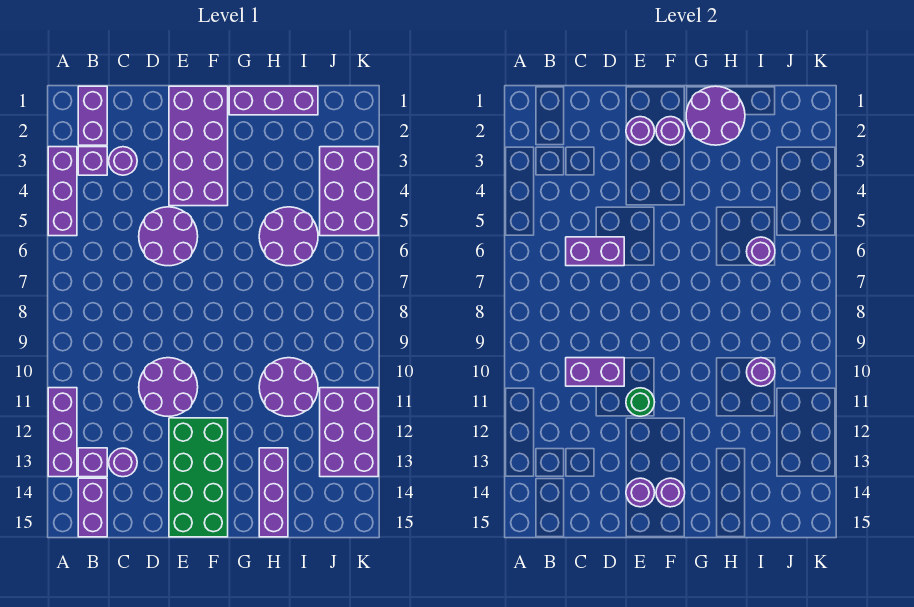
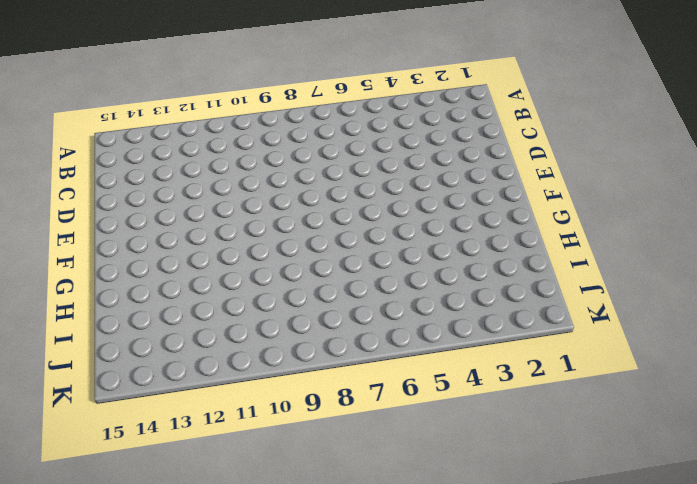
none -> purple brick A3:A5 level 1
none -> purple brick A11:A13 level 1
none -> purple brick B1:B2 level 1

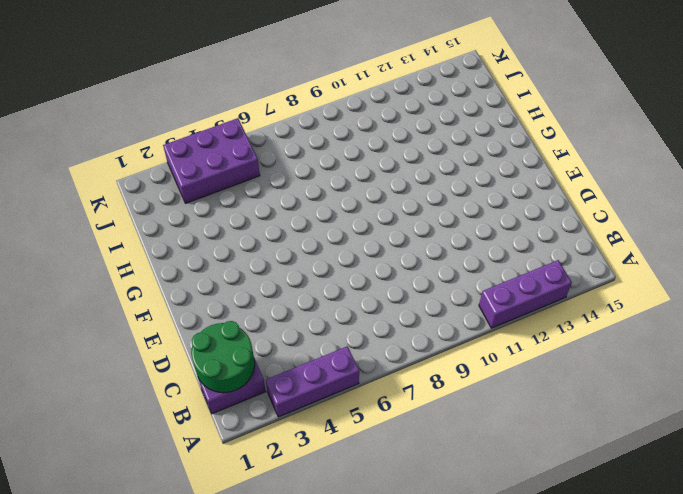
green round brick B1:C2 level 2 -> none
none -> purple brick B3 level 1
none -> purple brick B13 level 1
none -> purple brick B14:B15 level 1

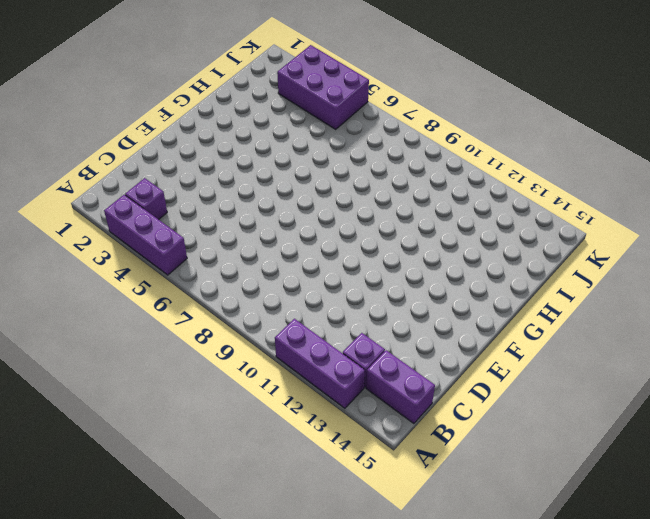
none -> purple brick B1:B2 level 1
none -> purple round brick C3 level 1
none -> purple round brick C13 level 1

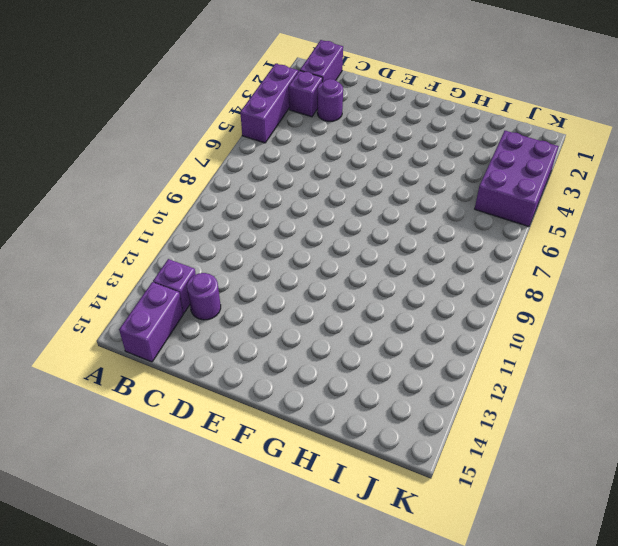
none -> purple brick A11:A13 level 1
none -> purple round brick D5:E6 level 1
none -> purple round brick D10:E11 level 1

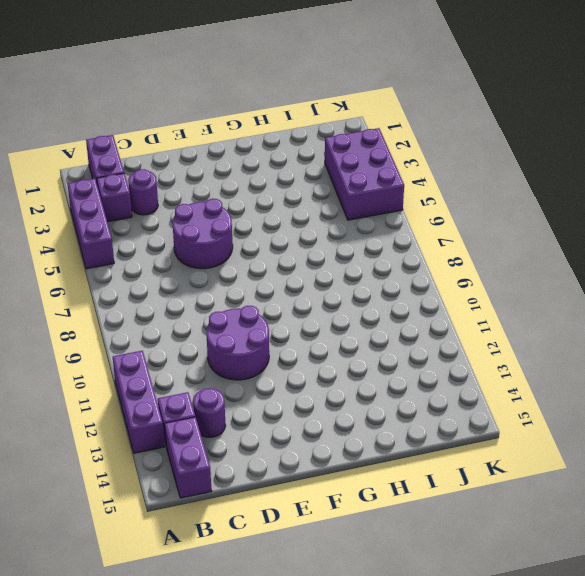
none -> purple brick E1:F4 level 1
none -> green brick E12:F15 level 1
none -> purple brick G1:I1 level 1

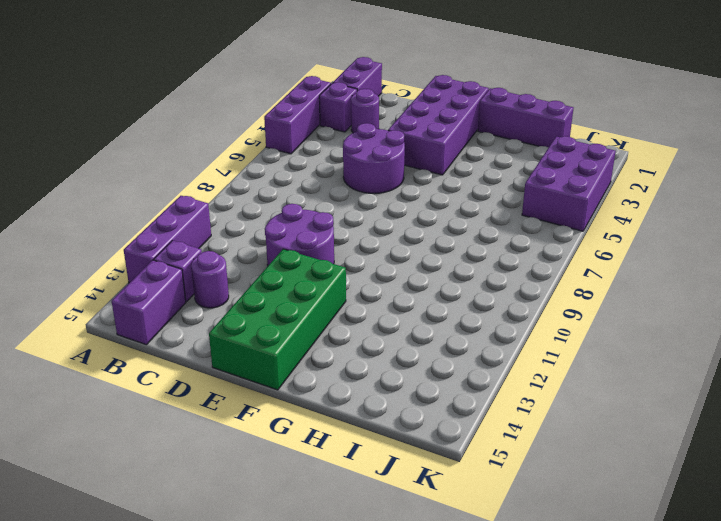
none -> purple round brick H5:I6 level 1
none -> purple round brick H10:I11 level 1
none -> purple brick H13:H15 level 1

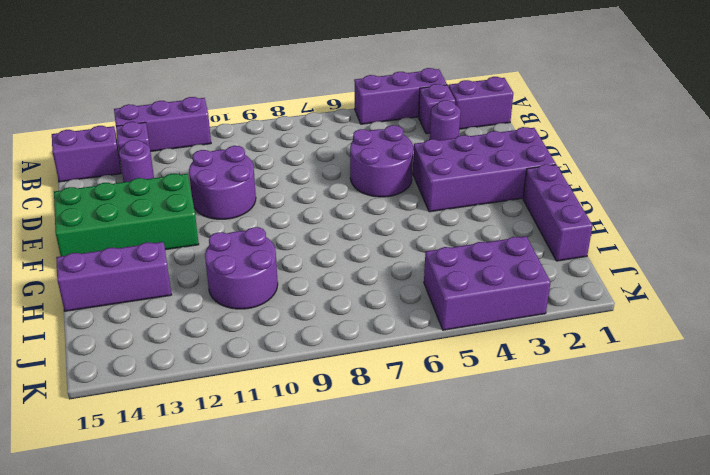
none -> purple round brick H5:I6 level 1
none -> purple brick J11:K13 level 1
none -> purple brick C6:D6 level 2

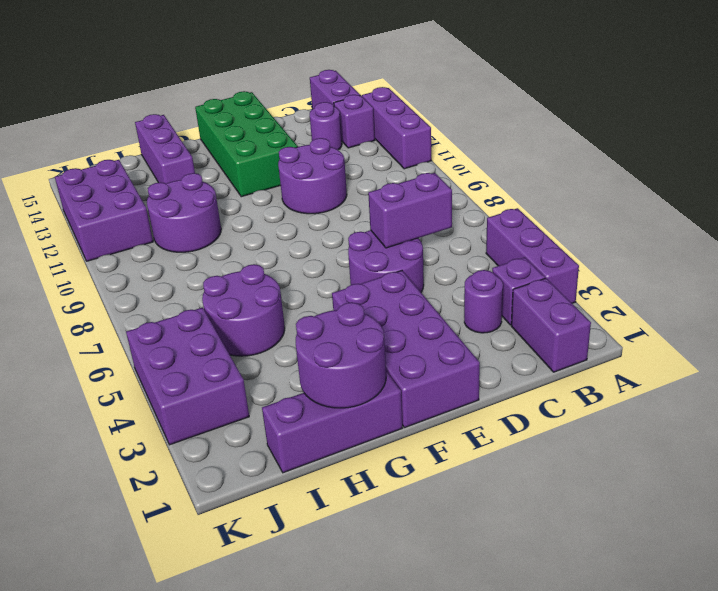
none -> purple brick C10:D10 level 2
none -> purple round brick E2 level 2
none -> green round brick E11 level 2

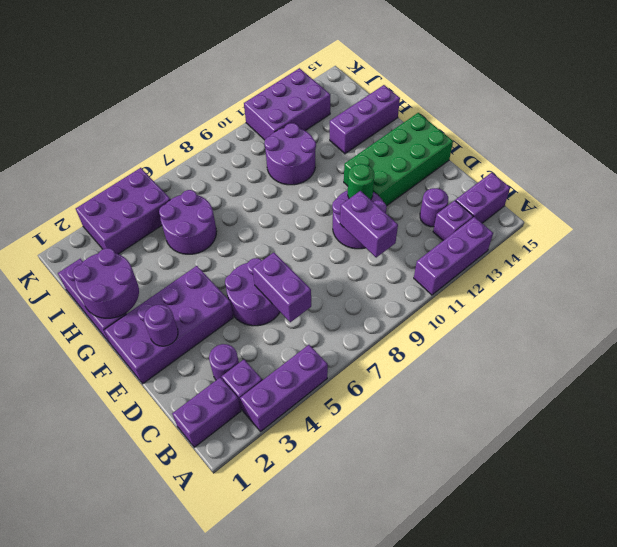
none -> purple round brick E14 level 2
none -> purple round brick F2 level 2
none -> purple round brick F14 level 2

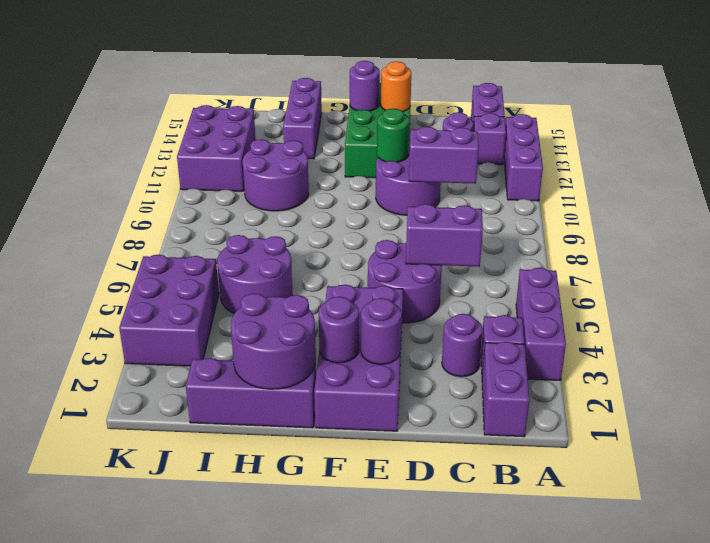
orange round brick E14 level 2 -> purple round brick E14 level 2
none -> purple round brick I6 level 2
none -> purple round brick I10 level 2

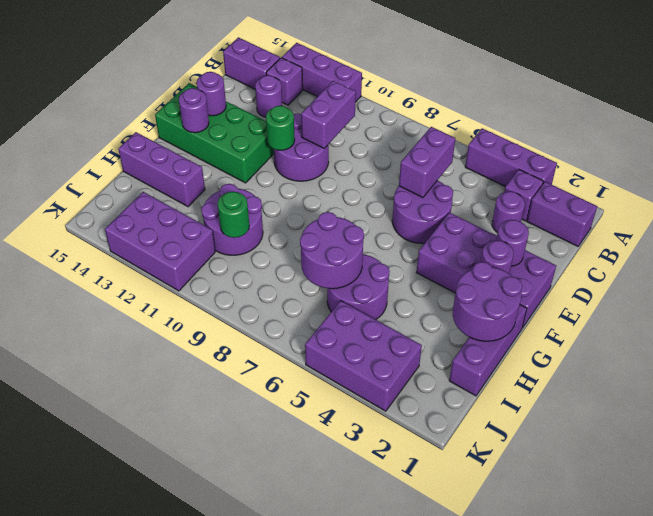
purple round brick H6:I7 level 2 -> purple round brick I6 level 2
green round brick I10 level 2 -> purple round brick I10 level 2

